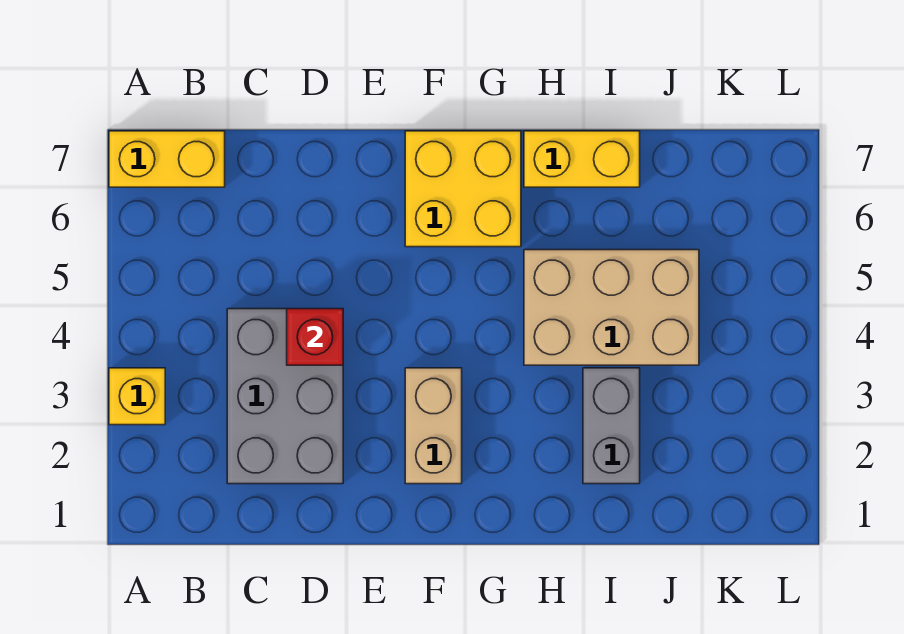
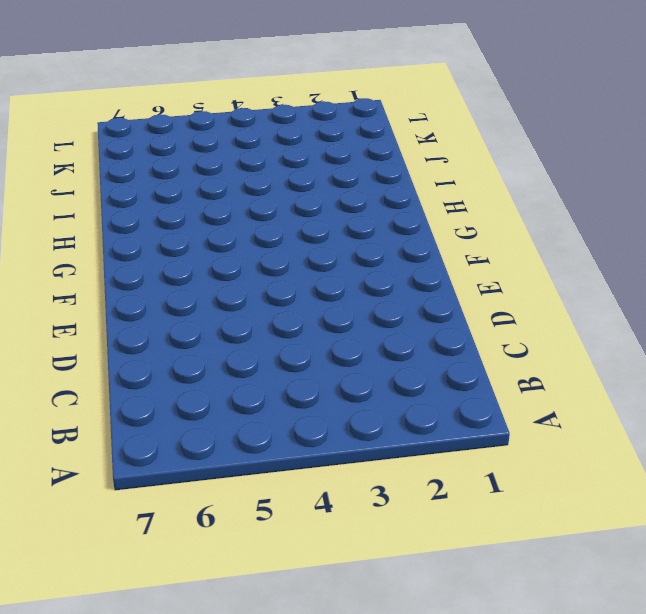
none -> yellow brick A3 level 1
none -> yellow brick A7:B7 level 1

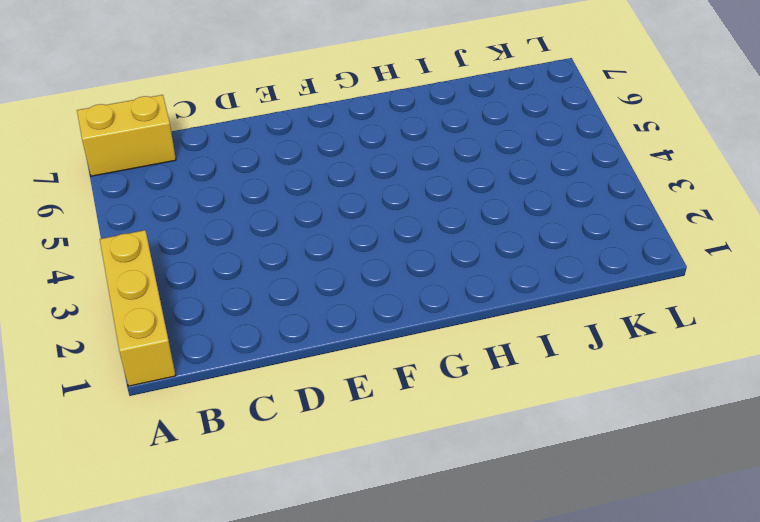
yellow brick A1:A3 level 1 -> yellow brick A3 level 1
none -> grey brick C2:D4 level 1
none -> tan brick F2:F3 level 1

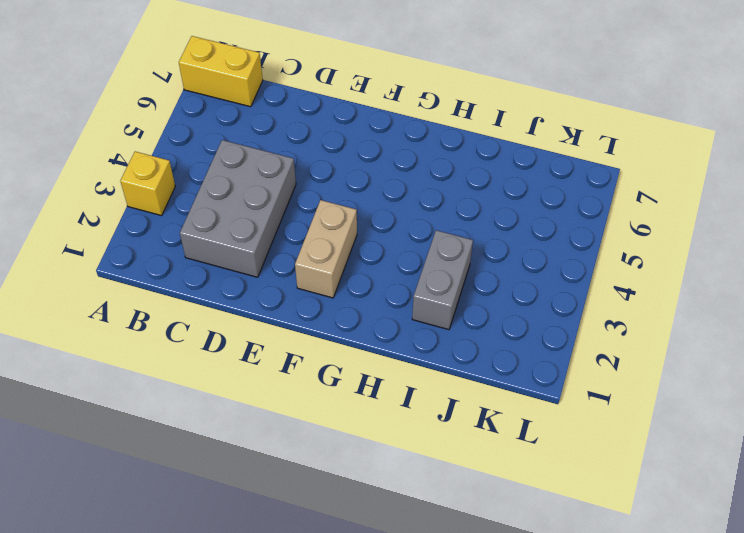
none -> yellow brick F6:G7 level 1
none -> tan brick H4:J5 level 1

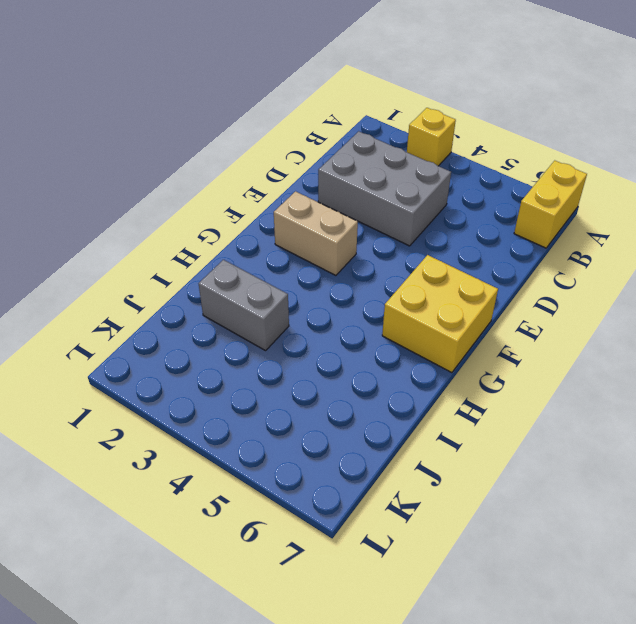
none -> tan brick H4:J5 level 1
none -> yellow brick H7:I7 level 1

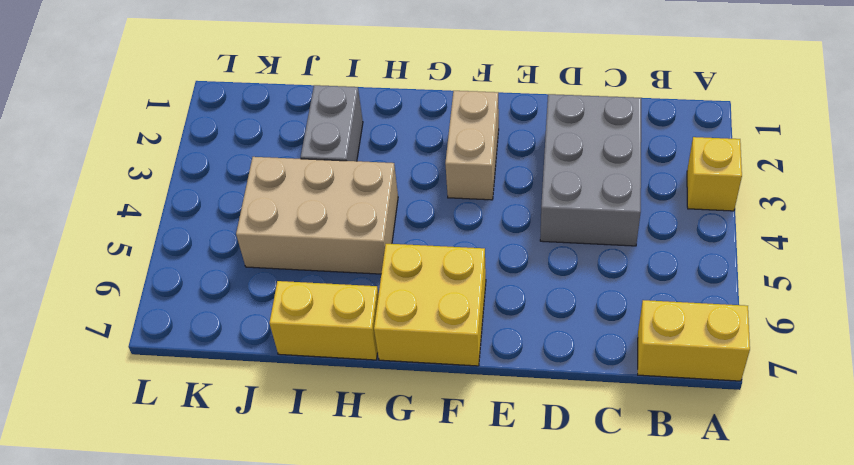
none -> red brick D4 level 2

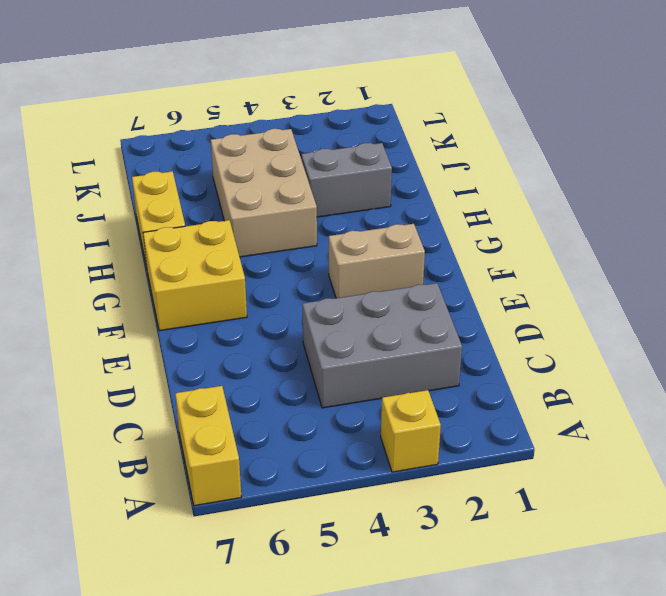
none -> red brick D4 level 2

